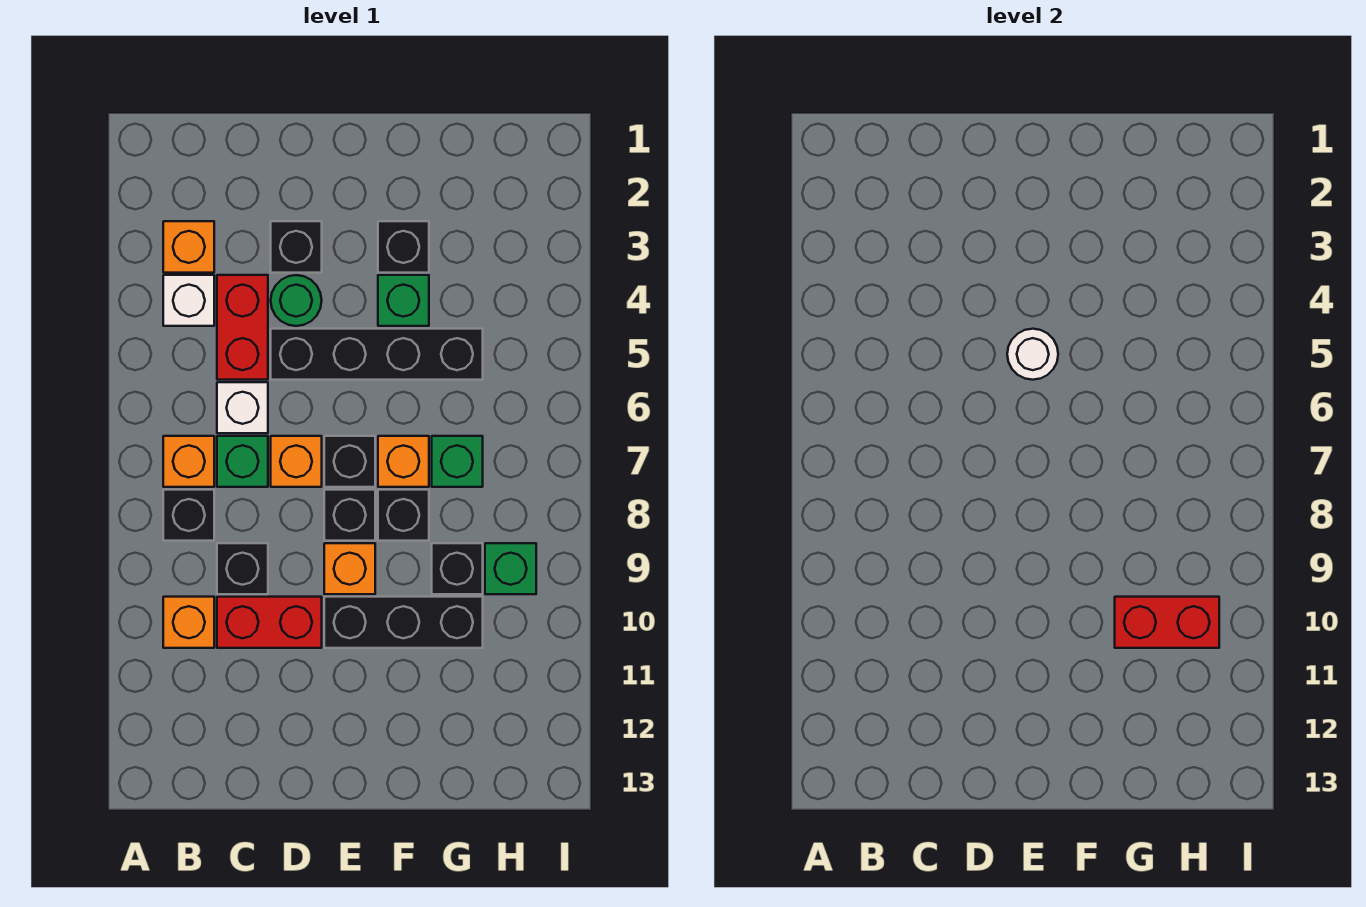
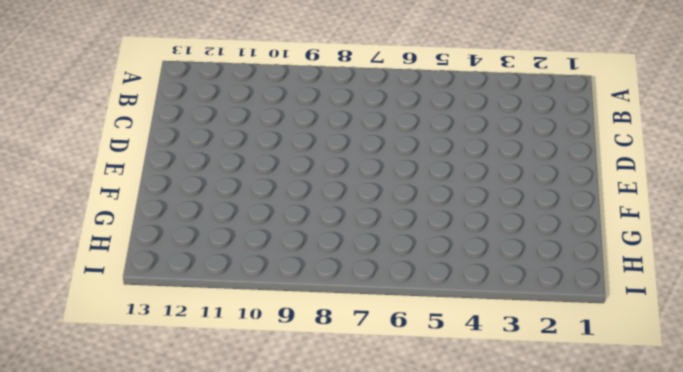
none -> orange brick B3 level 1
none -> white brick B4 level 1
none -> orange brick B7 level 1

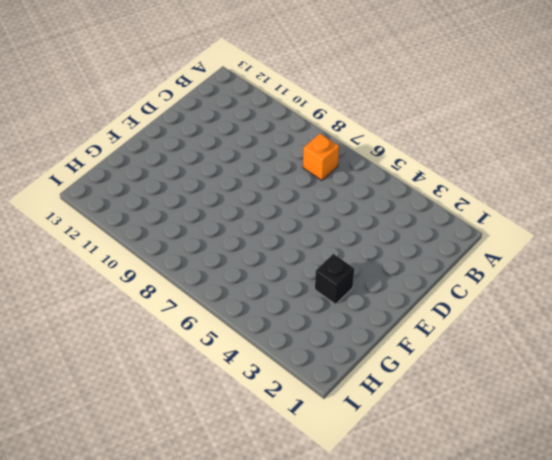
none -> orange brick B3 level 1
none -> white brick B4 level 1
none -> black brick B8 level 1

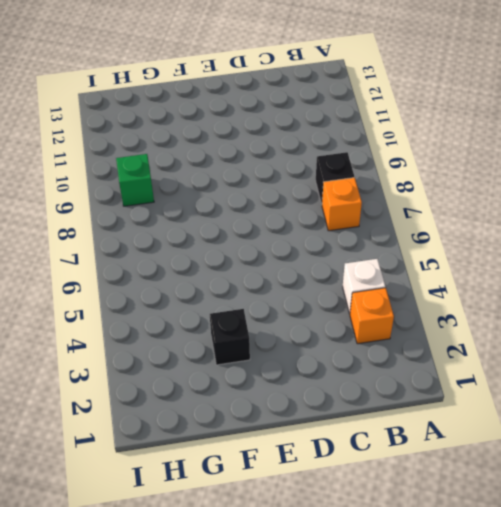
none -> orange brick B10 level 1
none -> red brick C4:C5 level 1
none -> white brick C6 level 1

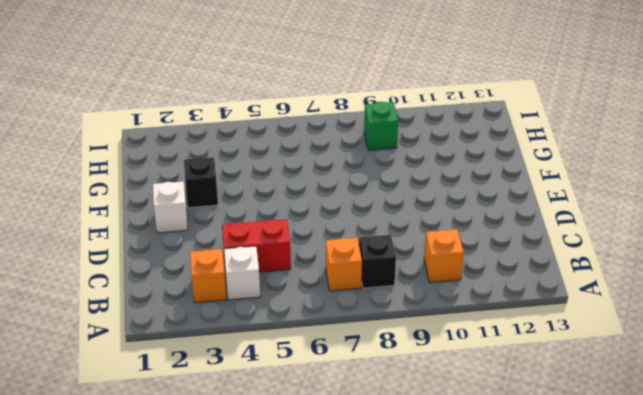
white brick E2 level 1 -> white brick C6 level 1
none -> green brick C7 level 1
none -> black brick C9 level 1
none -> red brick C10:D10 level 1

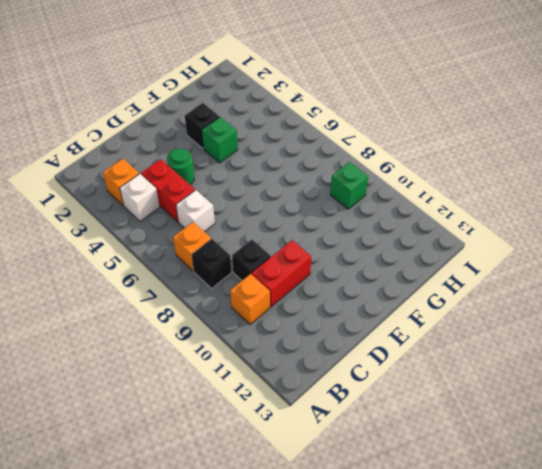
none -> green brick C7 level 1
none -> black brick D3 level 1
none -> black brick D5:G5 level 1

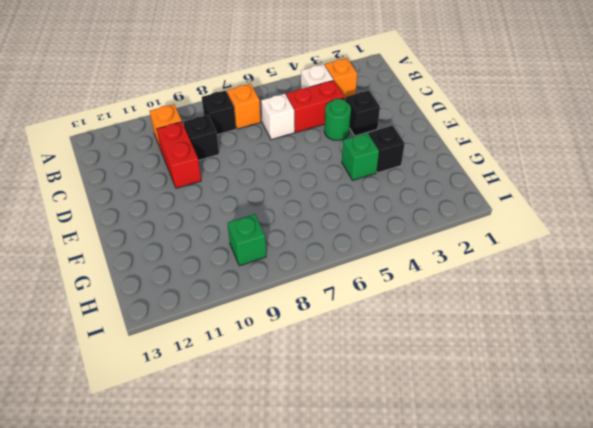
none -> green brick C7 level 1
none -> black brick D5:G5 level 1
none -> orange brick D7 level 1

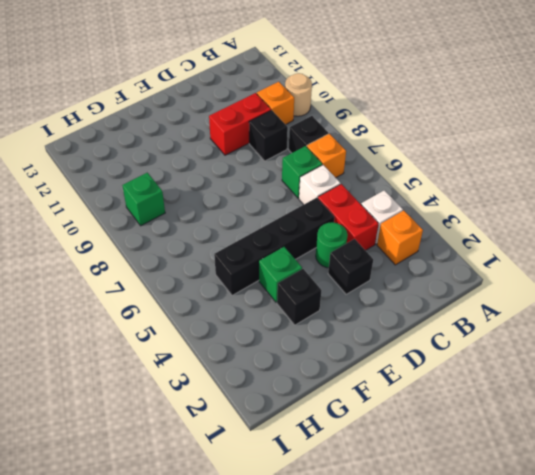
tan round brick A10 level 1 -> none
none -> orange brick D7 level 1
none -> black brick E7 level 1
none -> black brick E8 level 1

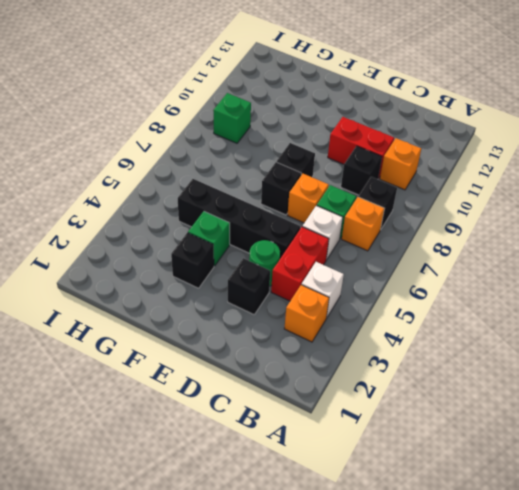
none -> orange brick E9 level 1
none -> black brick E10:G10 level 1
none -> orange brick F7 level 1

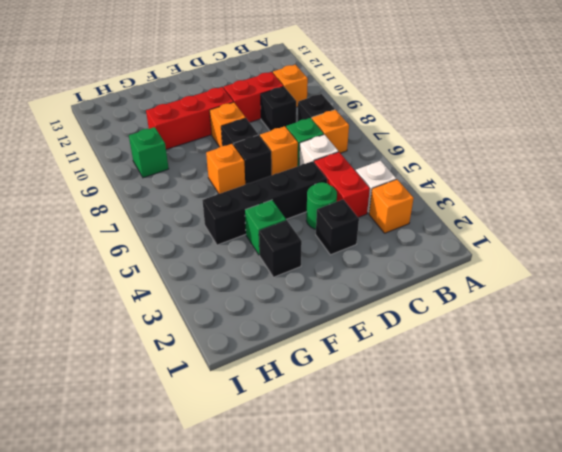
red brick E10:G10 level 1 -> black brick E10:G10 level 1
none -> black brick F8 level 1
none -> green brick G7 level 1
none -> black brick G9 level 1

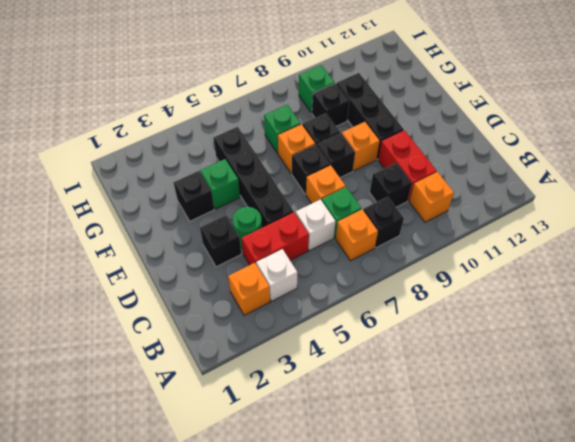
none -> white round brick E5 level 2
none -> red brick G10:H10 level 2

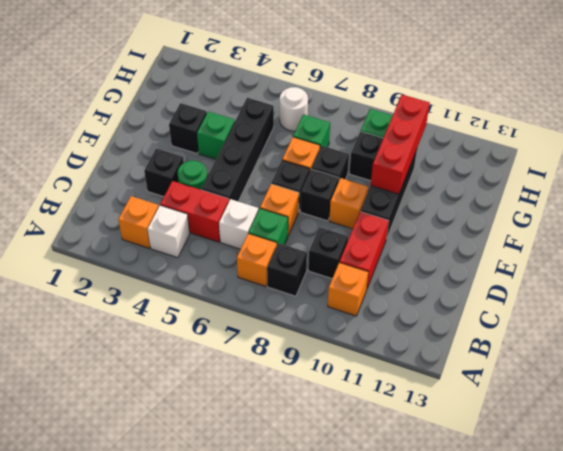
red brick F10:H10 level 2 -> red brick G10:H10 level 2
white round brick H6 level 1 -> white round brick E5 level 2

